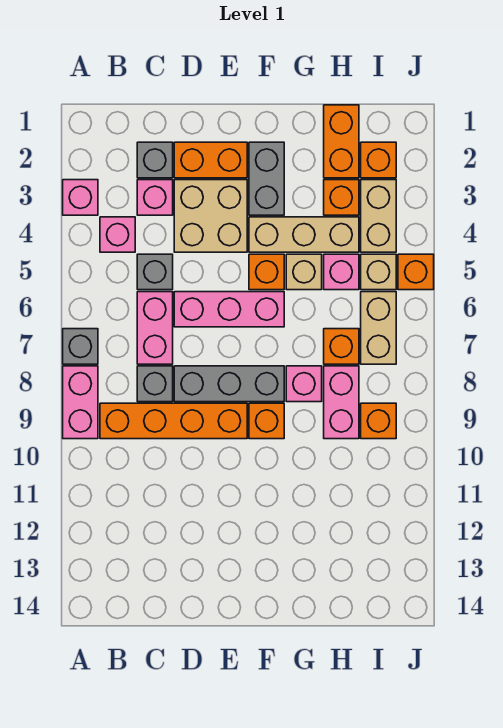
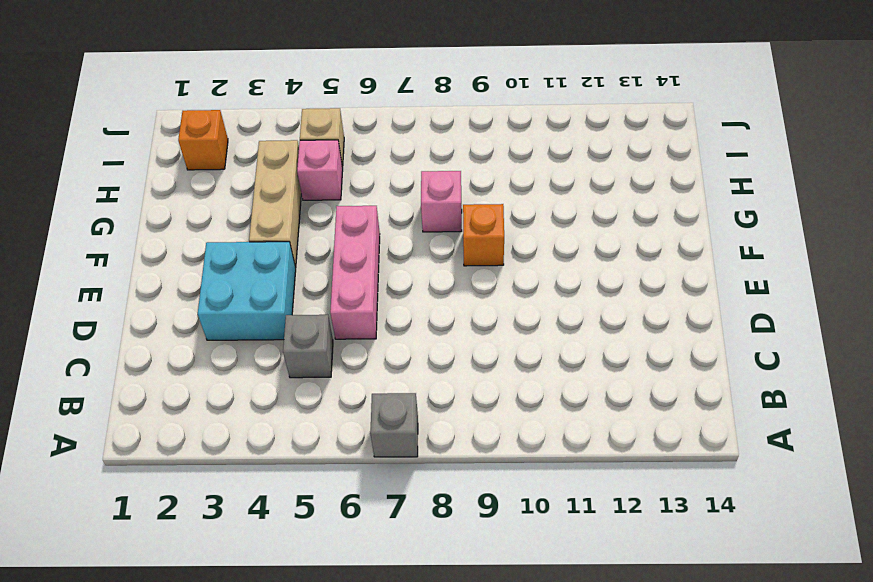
cyan brick D3:E4 level 1 -> tan brick D3:E4 level 1
none -> pink brick A3 level 1
none -> pink brick A8:A9 level 1
none -> pink brick B4 level 1
none -> orange brick B9:E9 level 1

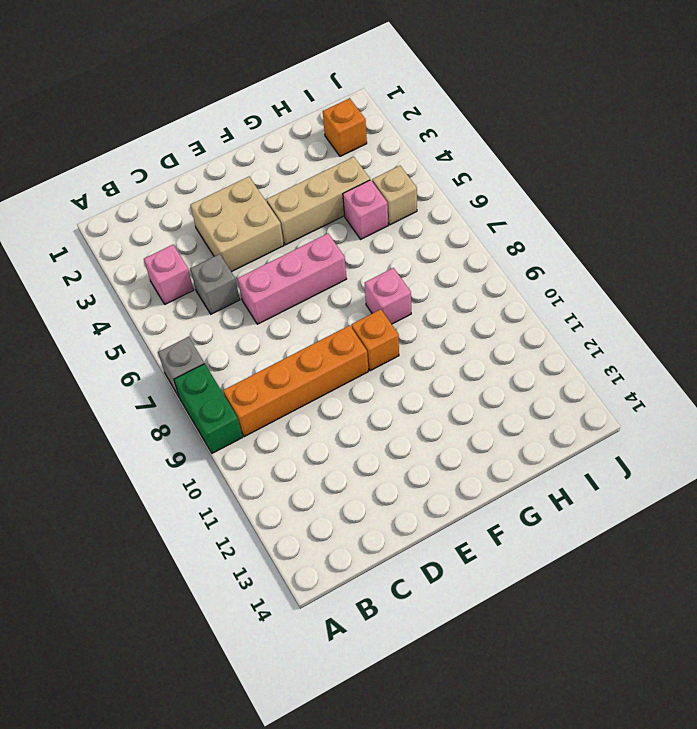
green brick A8:A9 level 1 -> pink brick A8:A9 level 1
none -> pink brick A3 level 1
none -> grey brick C2 level 1
none -> pink brick C3 level 1
none -> pink brick C6:C7 level 1

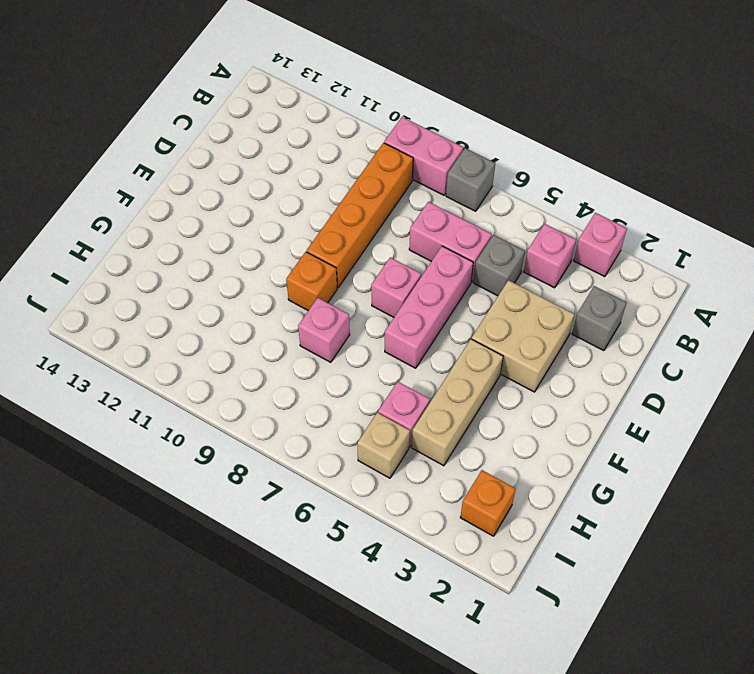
pink brick E7 level 1 -> pink brick C3 level 1
none -> grey brick C8 level 1
none -> orange brick D2:E2 level 1
none -> grey brick D8:F8 level 1
none -> grey brick F2:F3 level 1

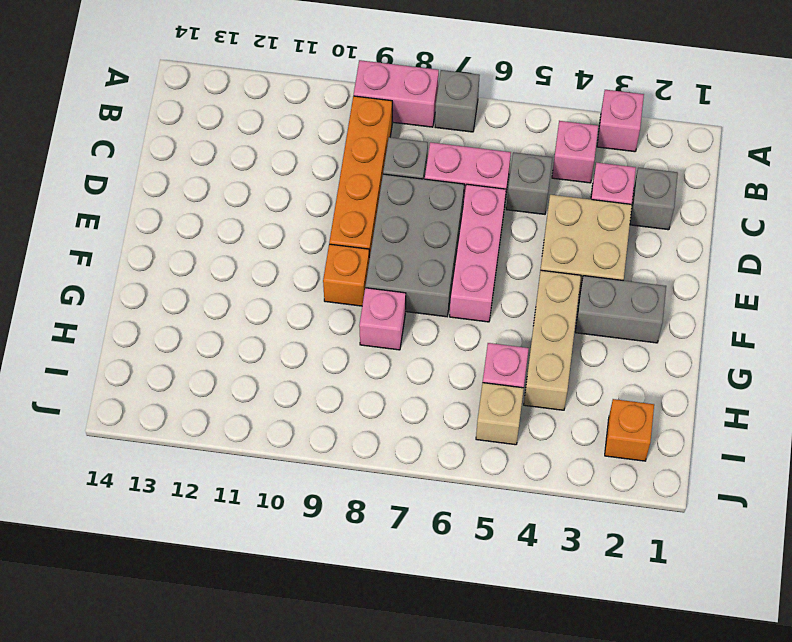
grey brick D7:F8 level 1 -> grey brick D8:F8 level 1
none -> orange brick D2:E2 level 1
none -> orange brick F5 level 1
none -> tan brick G5 level 1
none -> orange brick H1:H2 level 1

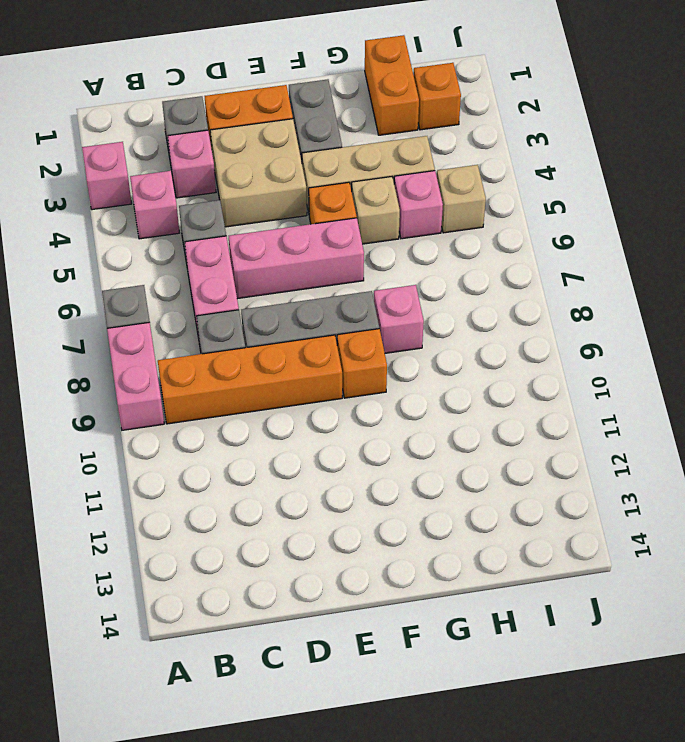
none -> orange brick H3 level 1
none -> orange brick H7 level 1
none -> pink brick H8:H9 level 1
none -> tan brick I3:I4 level 1

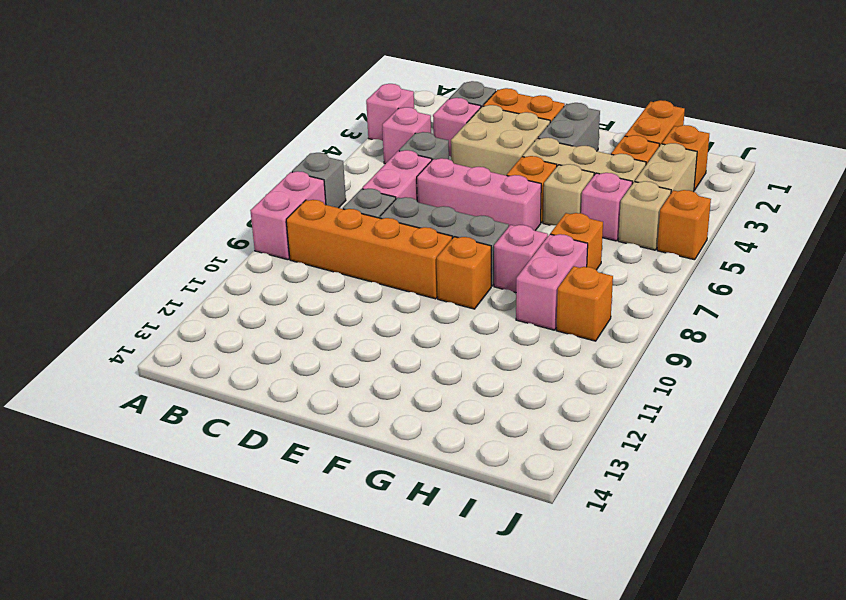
none -> tan brick I6:I7 level 1

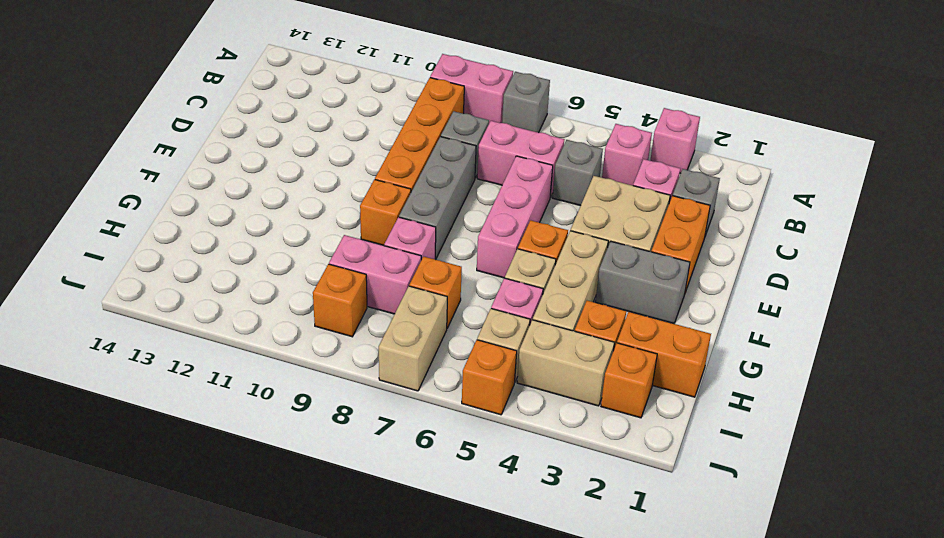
tan brick I7:J7 level 1 -> tan brick I6:I7 level 1

